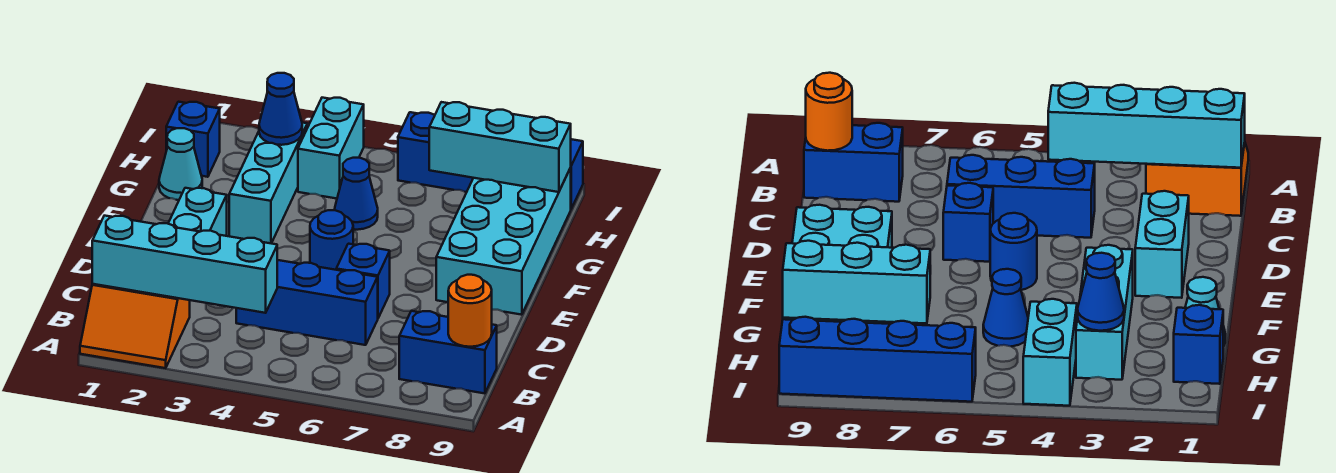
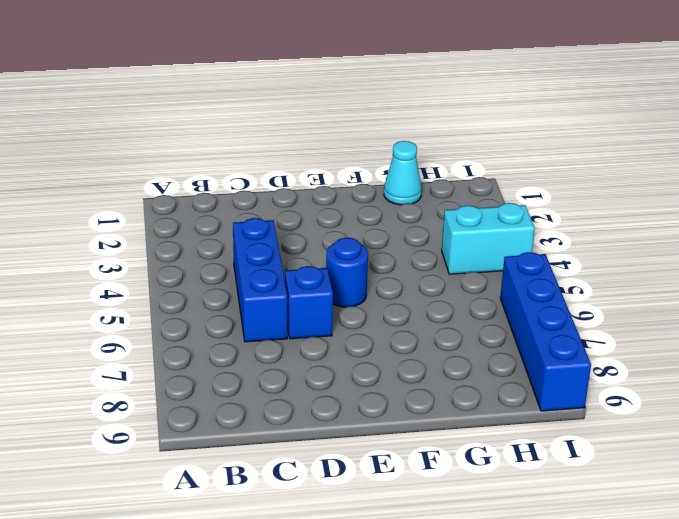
none -> orange slope A1:B2 level 1 top B
none -> blue brick B8:B9 level 1
none -> cyan brick D2:E2 level 1

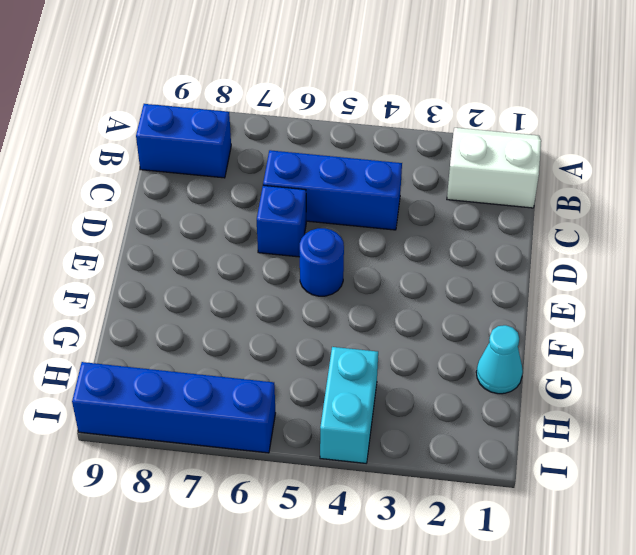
white slope A1:B2 level 1 top B -> orange slope A1:B2 level 1 top B
none -> cyan brick D2:E2 level 1
none -> cyan brick E8:H9 level 1
none -> cyan brick F3:H3 level 1

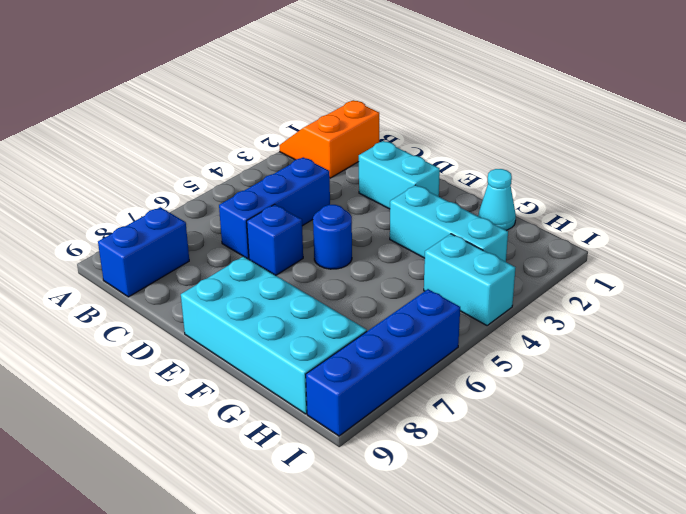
none -> blue cone G5 level 1
none -> blue brick H1 level 1
none -> cyan brick B1:B4 level 2

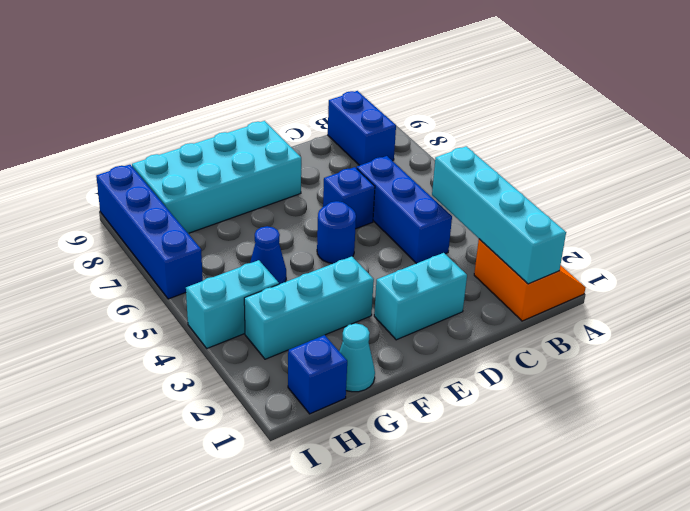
none -> orange round brick B9 level 2
none -> blue cone H3 level 2
none -> cyan brick H7:H9 level 2

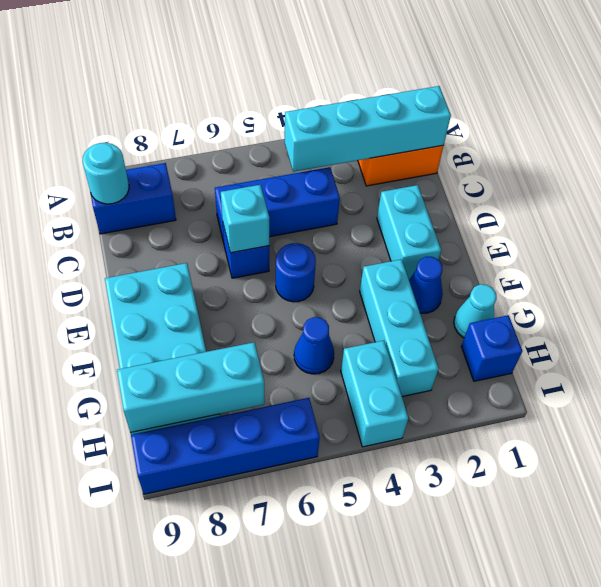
cyan round brick B9 level 2 -> orange round brick B9 level 2
cyan brick D6 level 2 -> none
blue cone F2 level 1 -> blue cone H3 level 2

